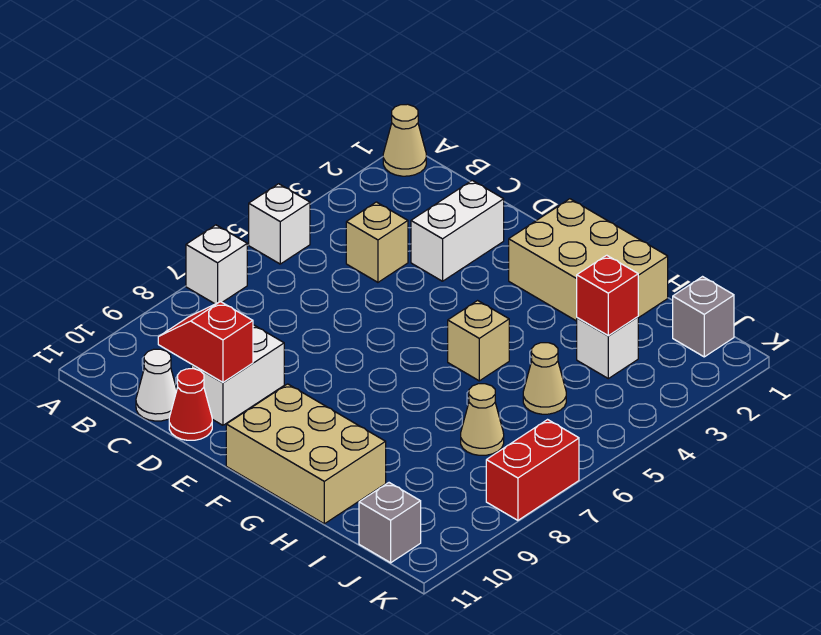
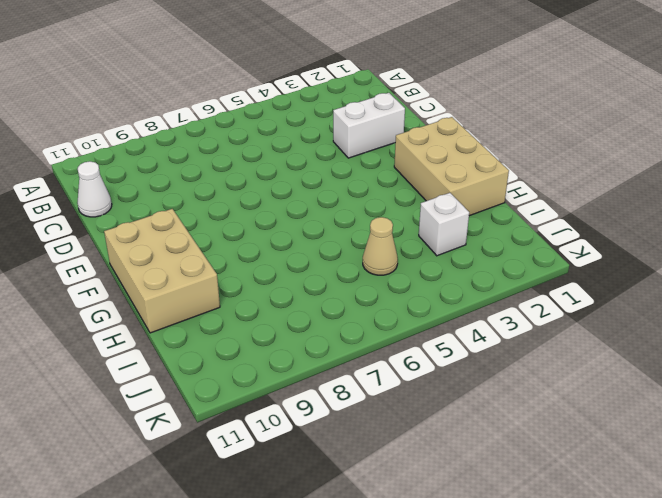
none -> tan cone A1 level 1
none -> white brick A5 level 1
none -> white brick A7 level 1

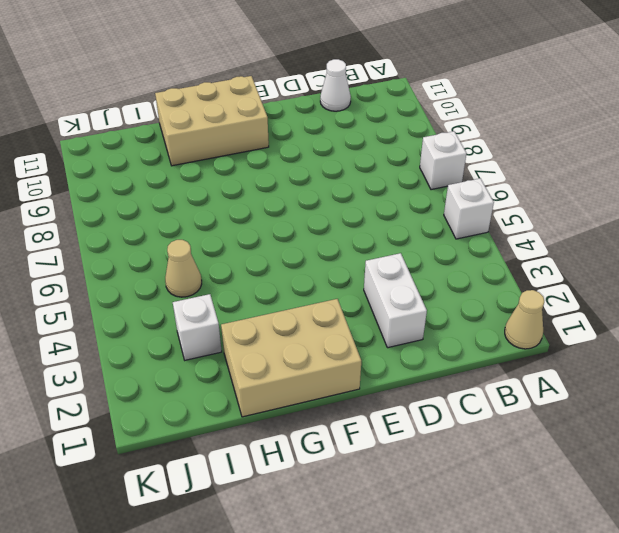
none -> tan brick C4 level 1
none -> white brick D9:D10 level 1
none -> red cone D11 level 1

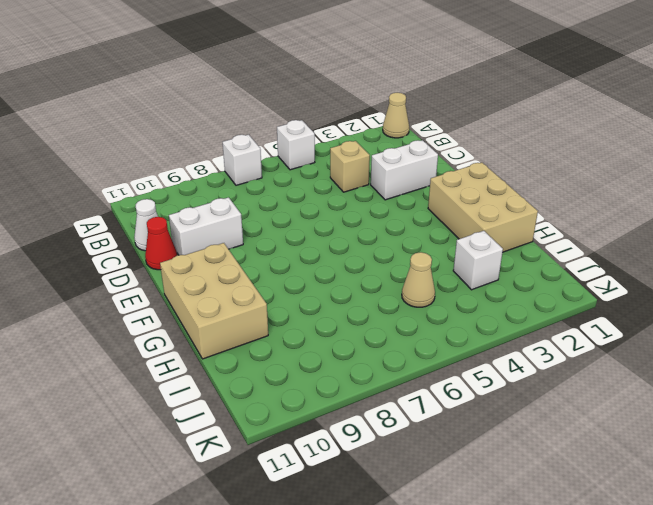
none -> tan brick G5 level 1
none -> tan cone I7 level 1
none -> grey brick J1 level 1

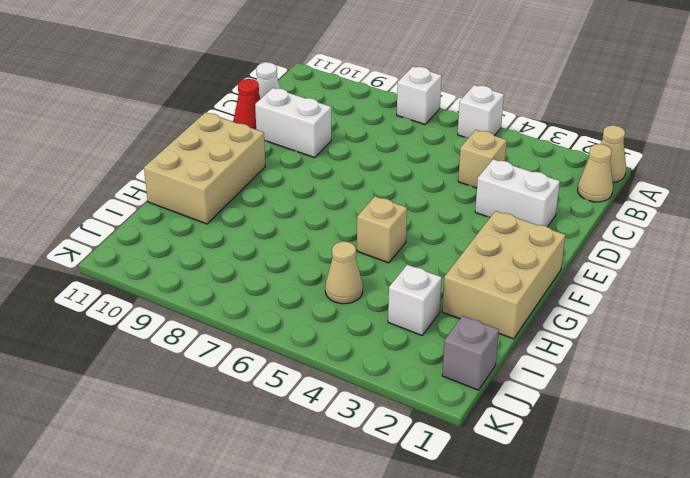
tan cone B1 level 1 -> tan cone I7 level 1
none -> grey brick J11 level 1
none -> red brick K7:K8 level 1
none -> red slope C10:D10 level 2 top D

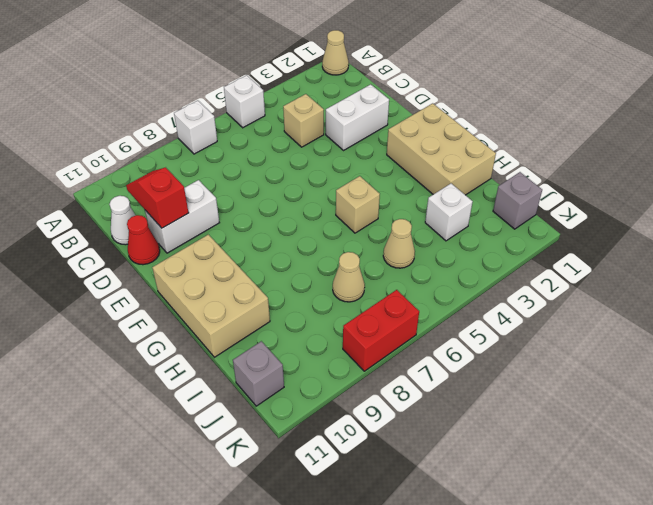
none -> red brick I3 level 2

